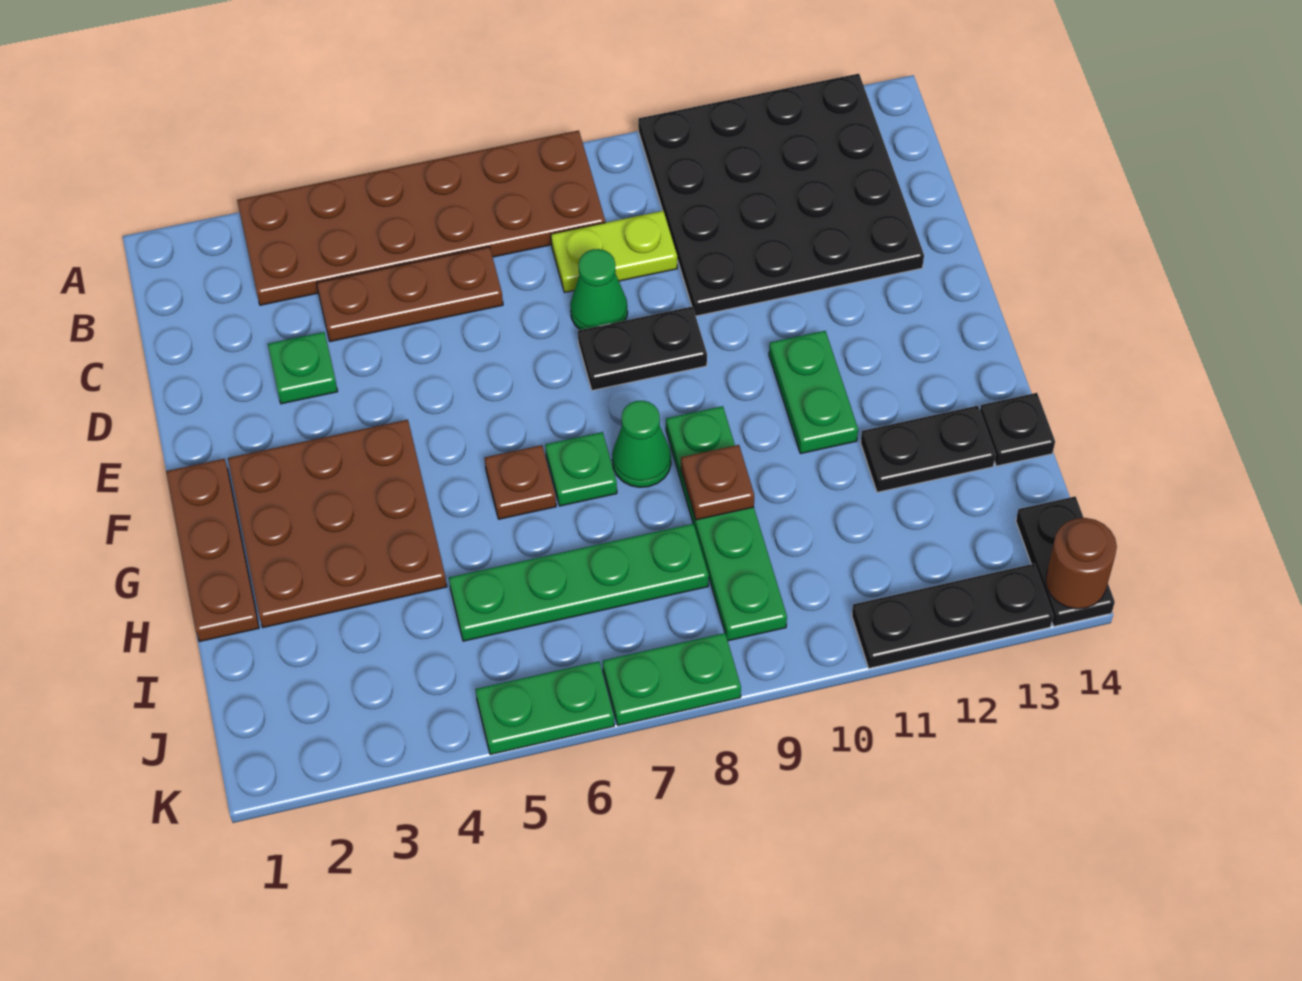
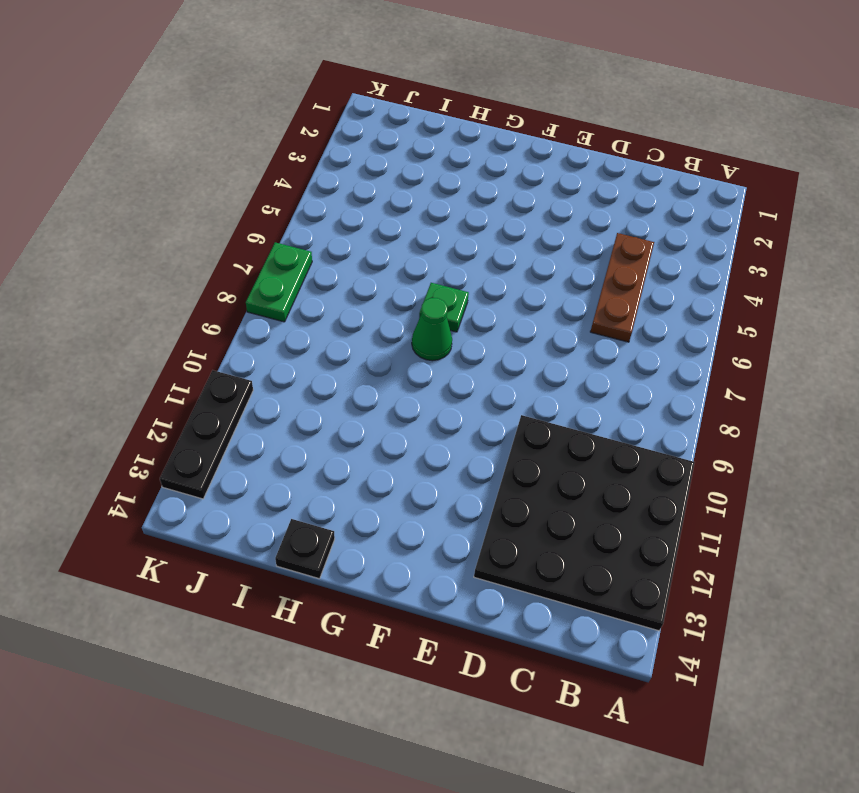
none -> brown plate A3:B8 level 1
none -> lime plate C8:C9 level 1
none -> green plate D3 level 1

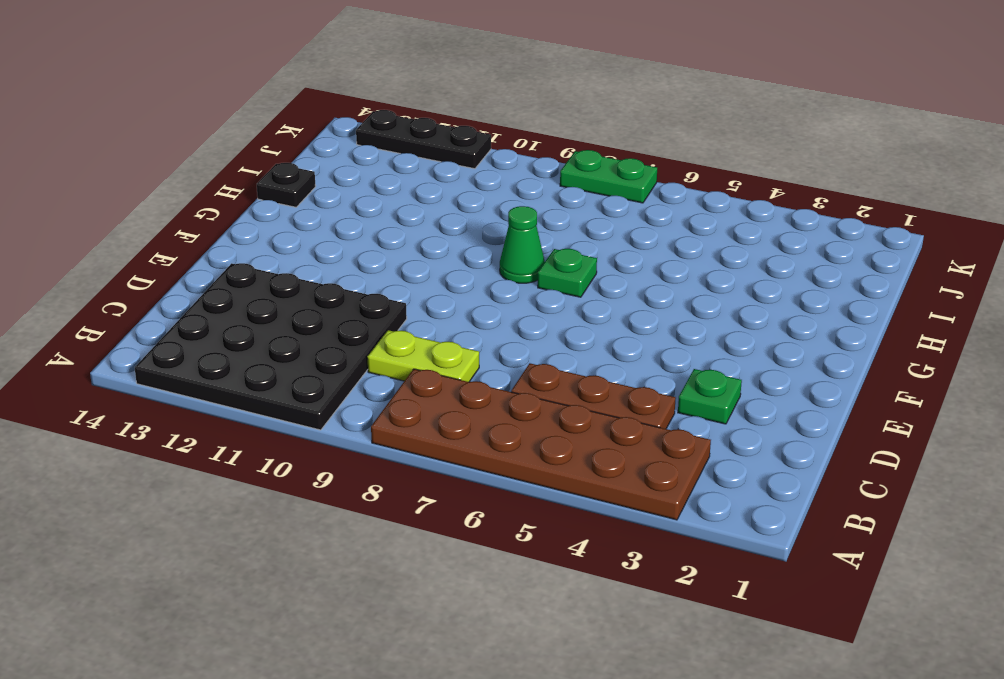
none -> green cone D8 level 1
none -> black plate E8:E9 level 1
none -> brown plate F1:H1 level 1

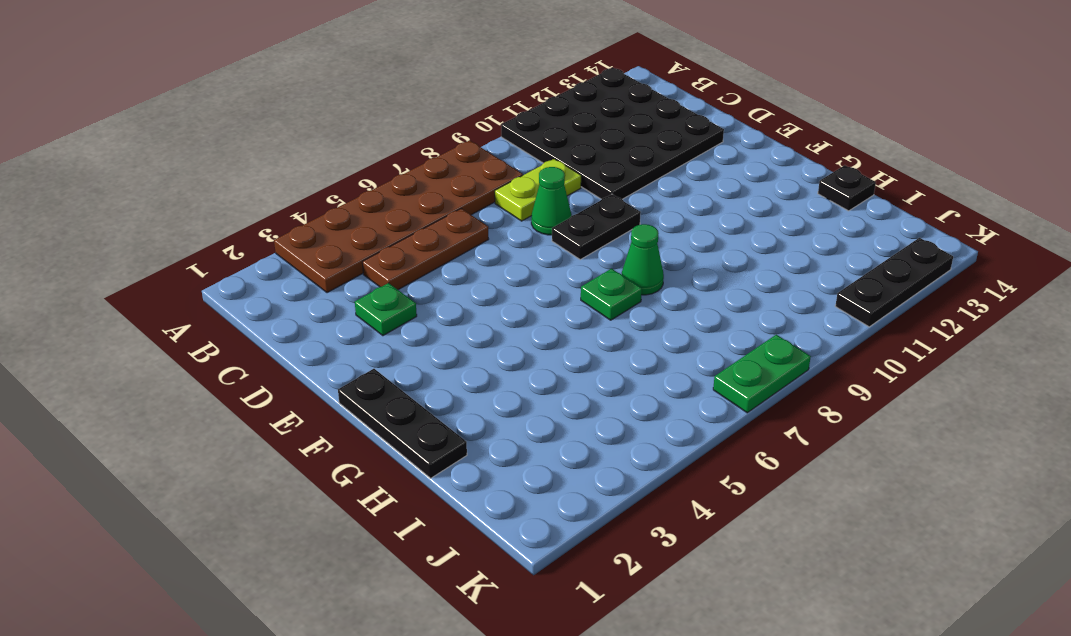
black plate F1:H1 level 1 -> brown plate F1:H1 level 1
none -> brown plate F2:H4 level 1
none -> green plate F11:G11 level 1
none -> brown plate G6 level 1

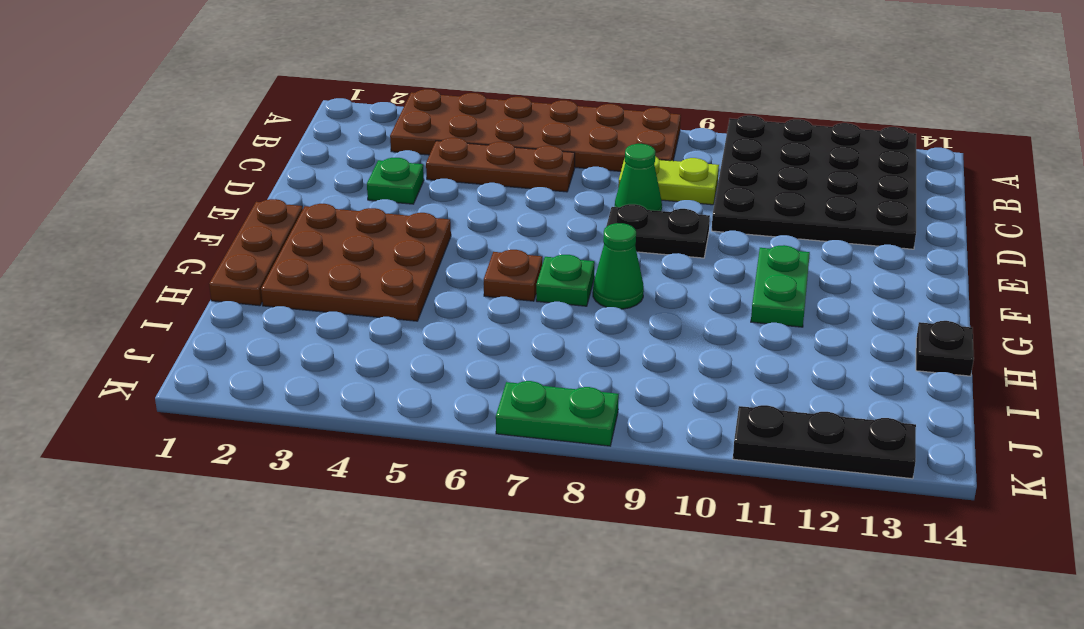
none -> green plate G9:J9 level 1
none -> black plate H12:H13 level 1
none -> green plate I5:I8 level 1

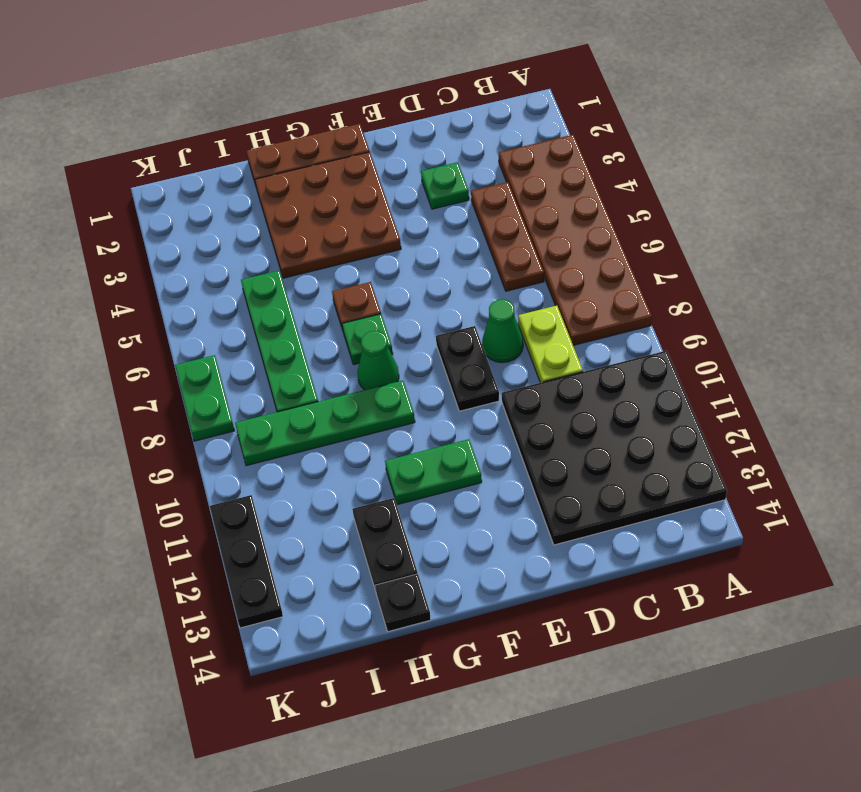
none -> black plate J14:K14 level 1
none -> green plate K5:K6 level 1
none -> brown plate H9 level 2

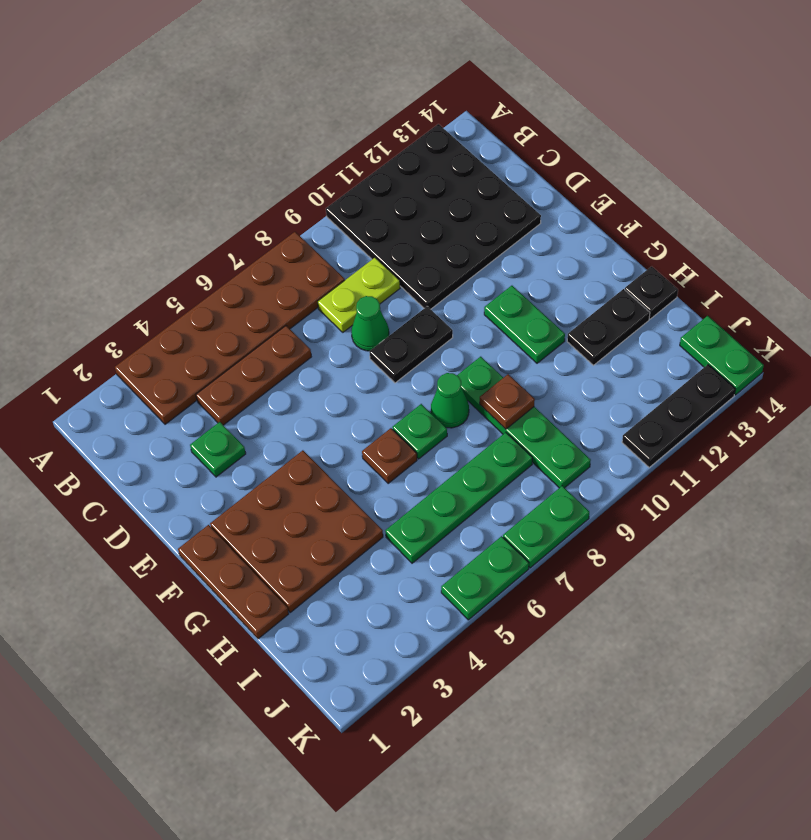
green plate J14:K14 level 1 -> black plate J14:K14 level 1
none -> brown round brick K14 level 2

